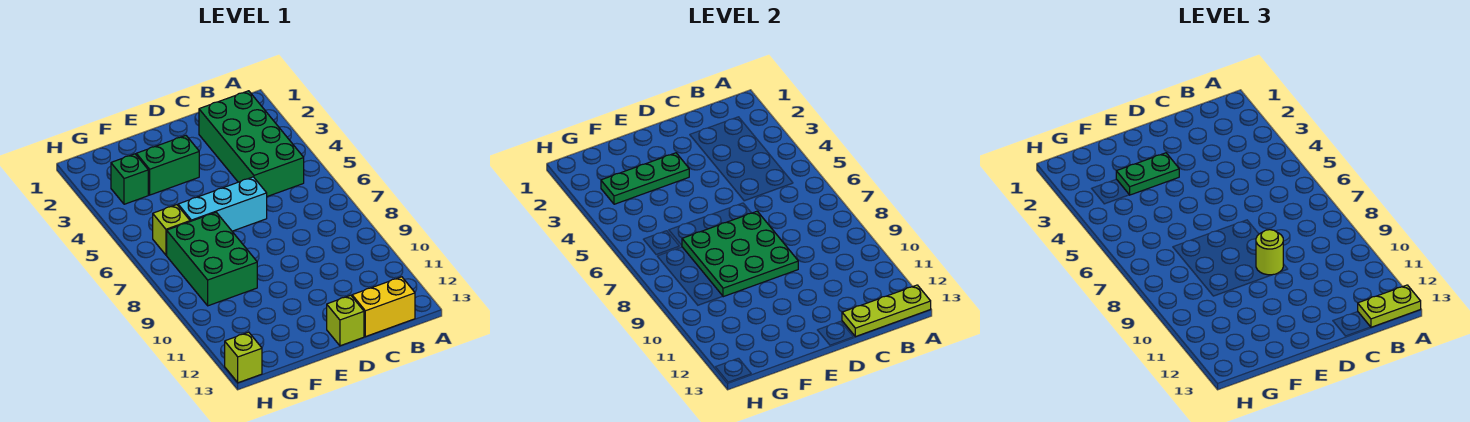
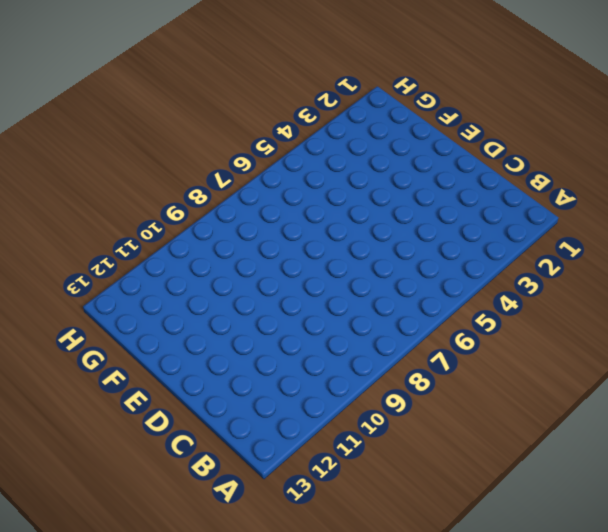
none -> green brick B2:C5 level 1
none -> yellow brick B13:C13 level 1
none -> cyan brick D6:F6 level 1

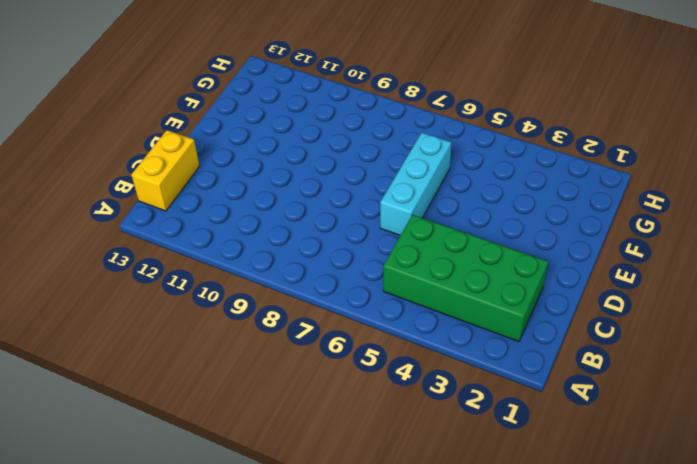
none -> lime brick D13 level 1
none -> green brick E3:F3 level 1
none -> green brick F7:G9 level 1

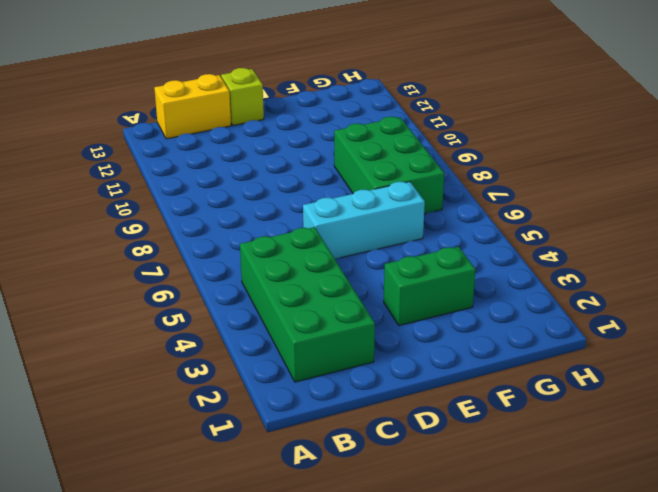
none -> green brick G3 level 1
none -> lime brick G6 level 1
none -> lime brick H13 level 1

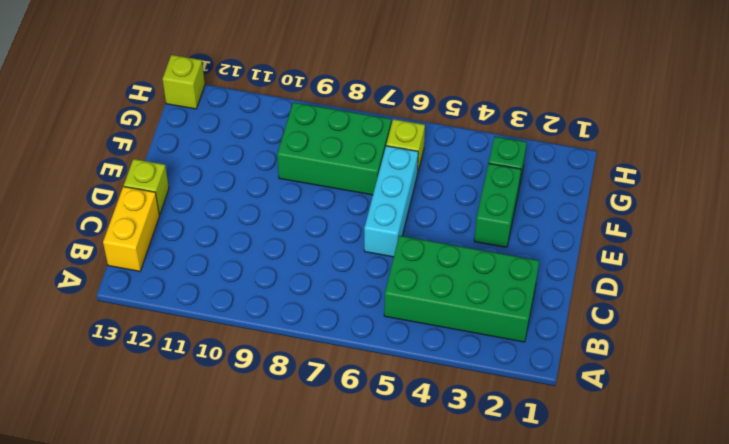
none -> lime plate A13:C13 level 2
none -> green plate D7:F9 level 2
none -> green plate E3:G3 level 2

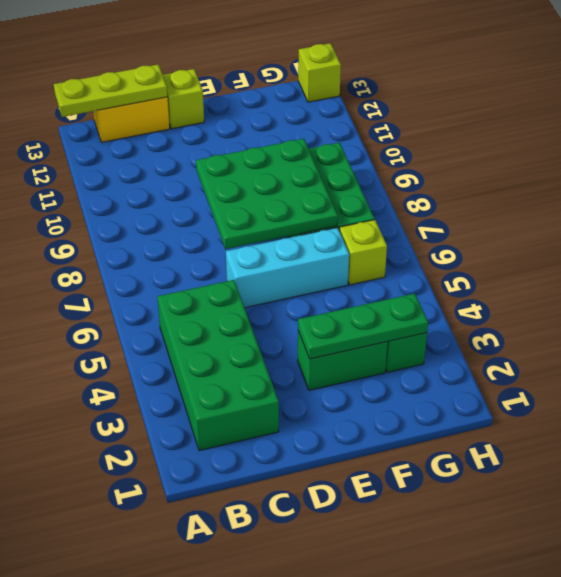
none -> lime plate A13:B13 level 3
none -> lime round brick D9 level 3
none -> green plate E3:F3 level 3

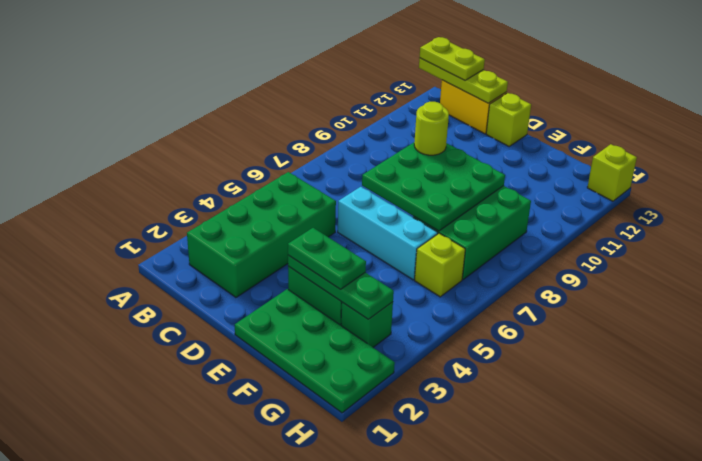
green plate E1:H2 level 1 -> none

